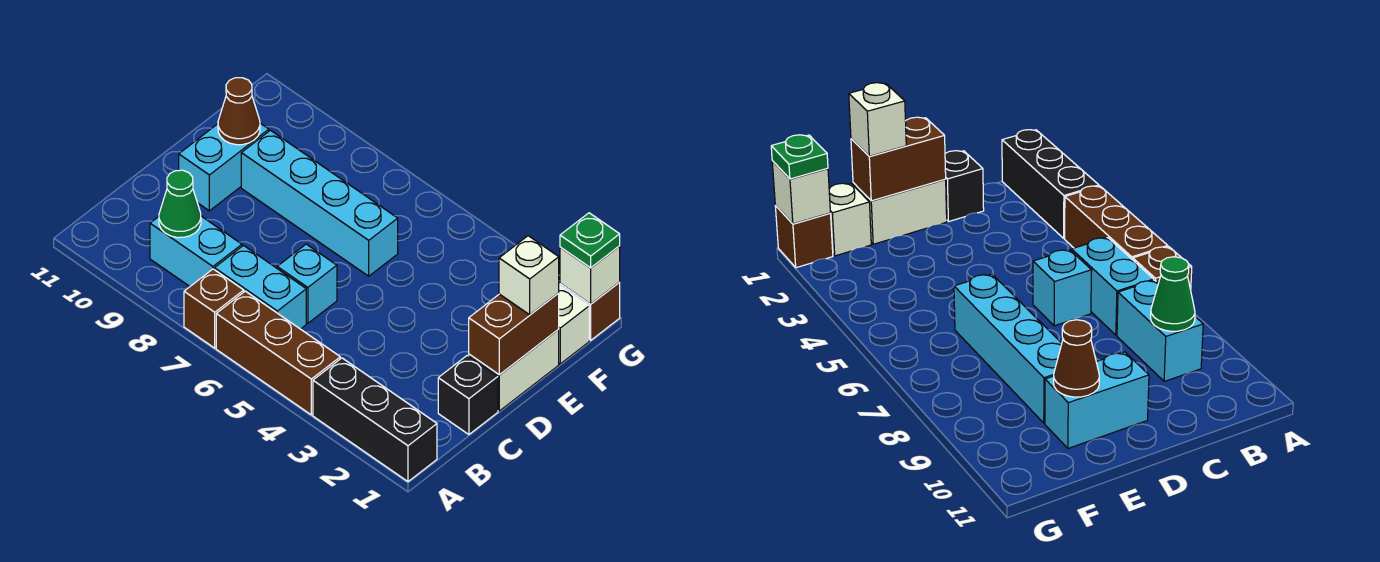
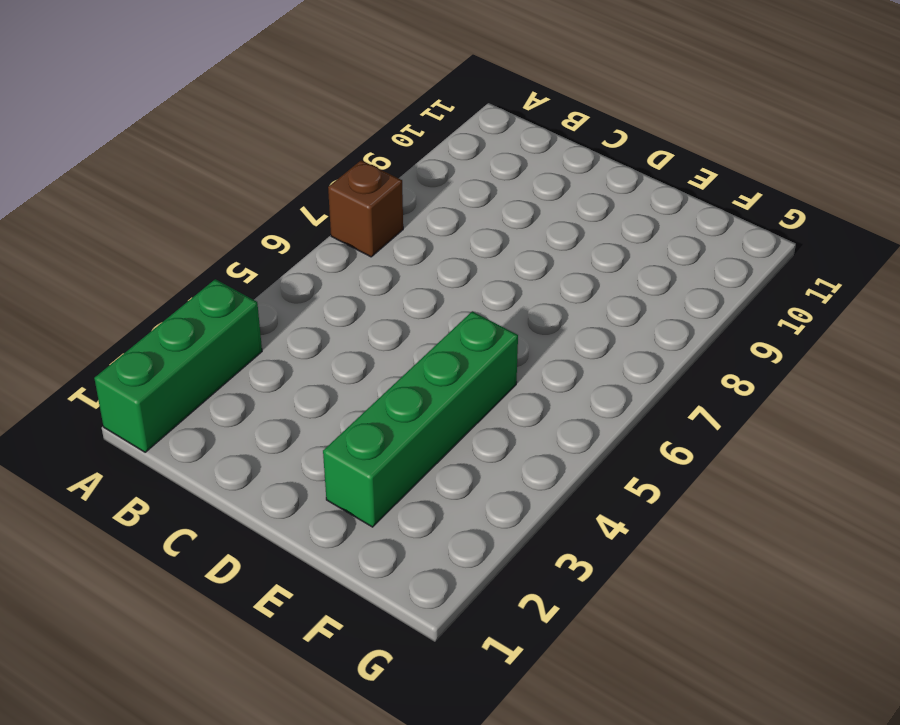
green brick A1:A3 level 1 -> black brick A1:A3 level 1
green brick E2:E5 level 1 -> none
none -> brown brick A4:A6 level 1
none -> cyan brick B6:B7 level 1
none -> cyan brick B8:B9 level 1

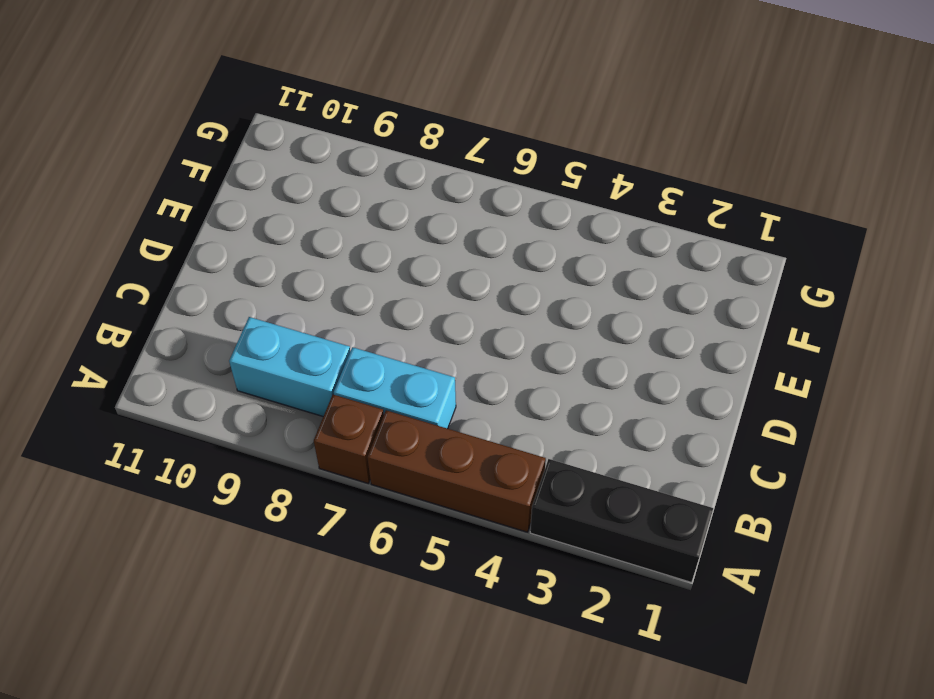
none -> black brick C1 level 1
none -> cyan brick C6 level 1
none -> white brick D1:E1 level 1

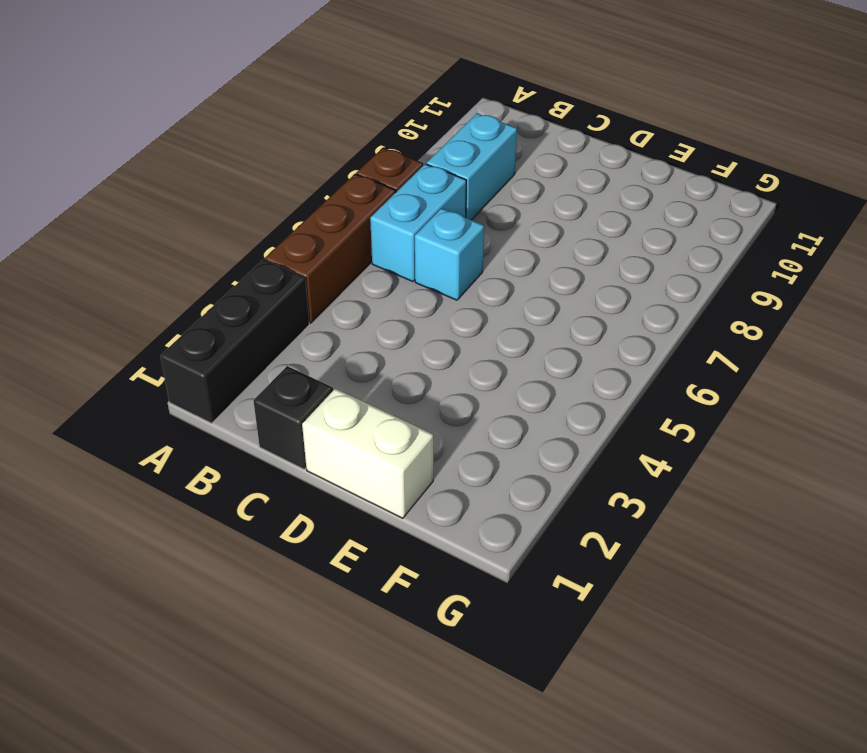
none -> cyan brick D10:E10 level 1
none -> cyan brick E6:E9 level 1
none -> white brick F1 level 1

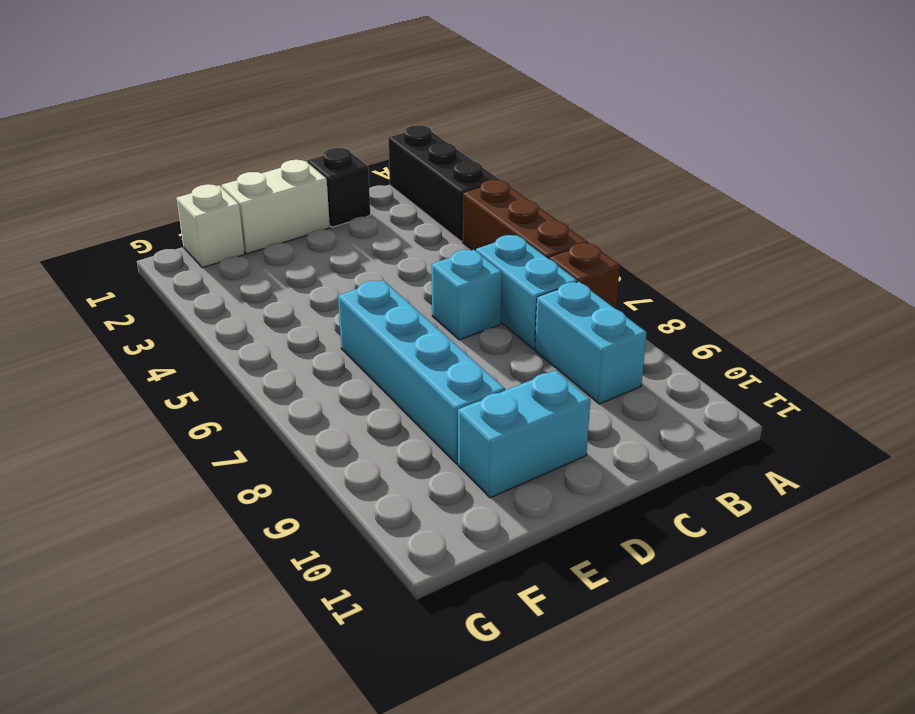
none -> brown brick G1 level 1
none -> green cone B9 level 2
none -> brown brick D1:E1 level 2

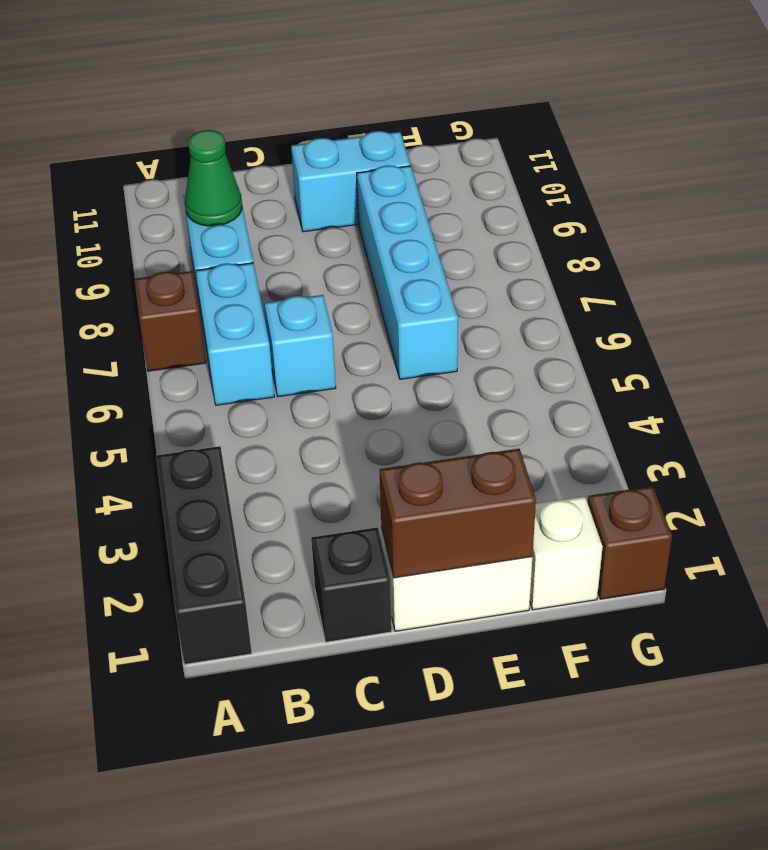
none -> brown brick A4:A6 level 1
none -> brown cone E10 level 2
none -> white brick G1 level 2

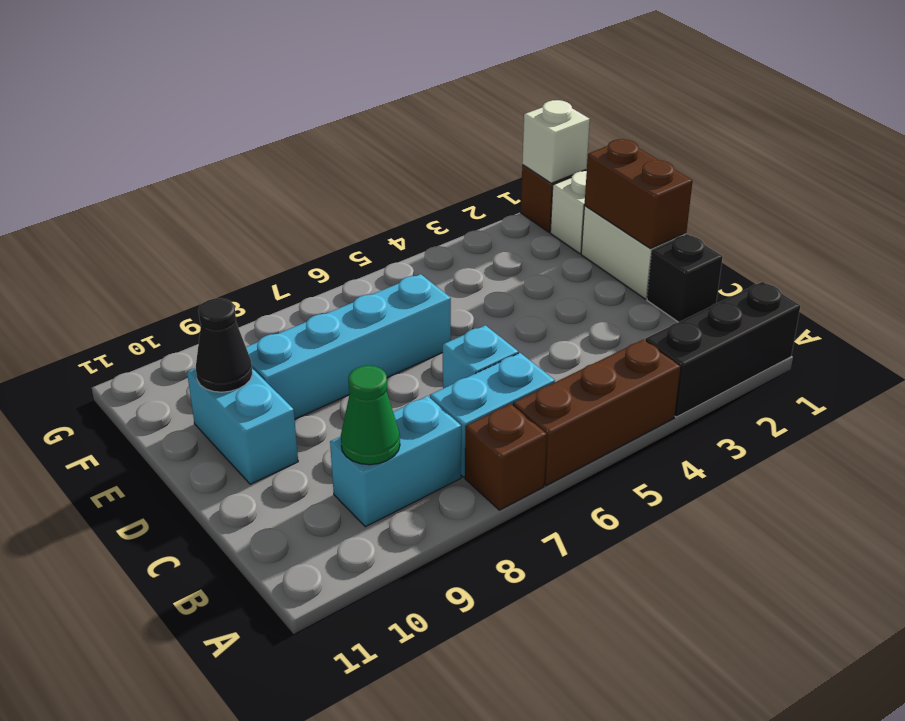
black cone E10 level 2 -> brown cone E10 level 2
none -> white brick E1 level 3
none -> green plate G1 level 3

